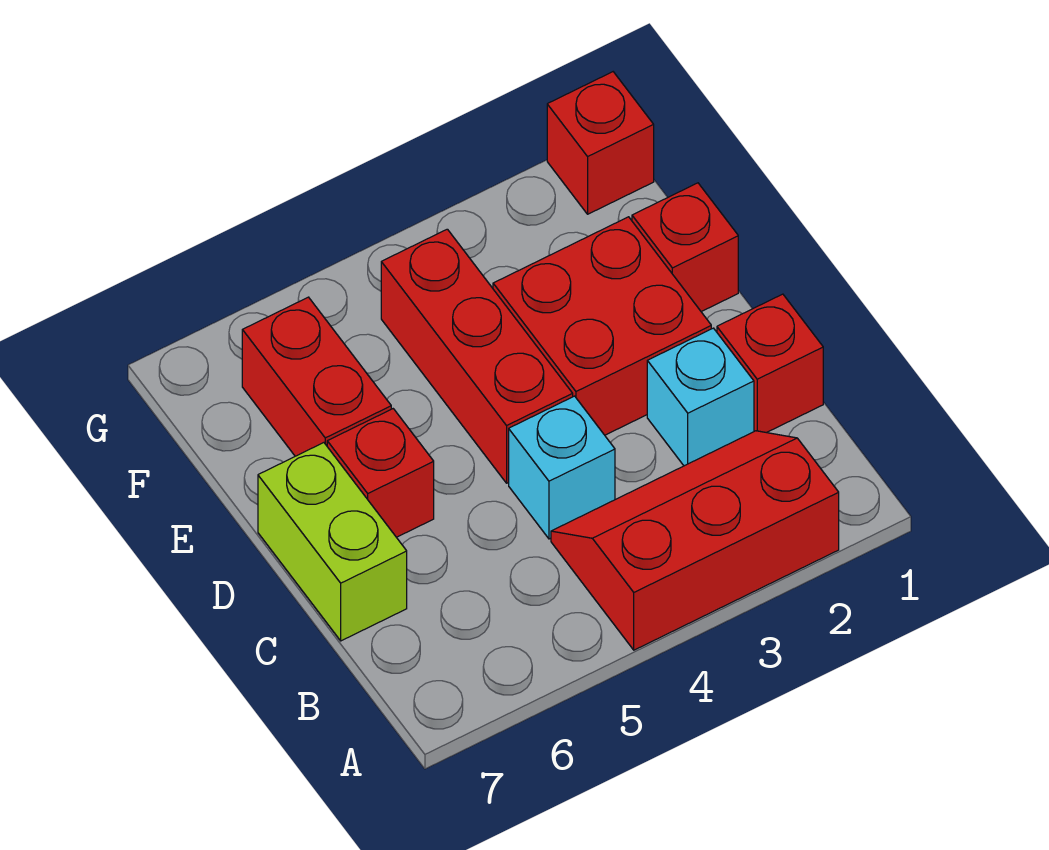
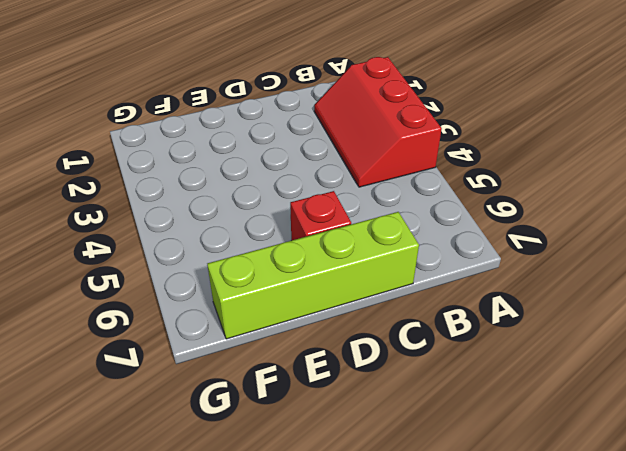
lime brick C7:F7 level 1 -> lime brick C7:D7 level 1
none -> red brick C1 level 1
none -> cyan brick C2 level 1

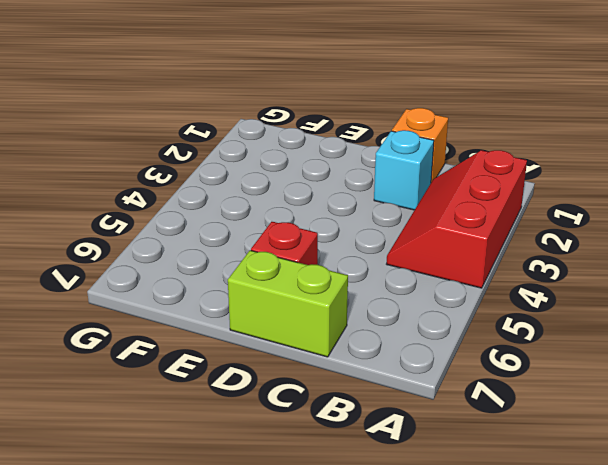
orange brick C1 level 1 -> red brick C1 level 1
none -> cyan brick C4 level 1
none -> red brick D2:E3 level 1

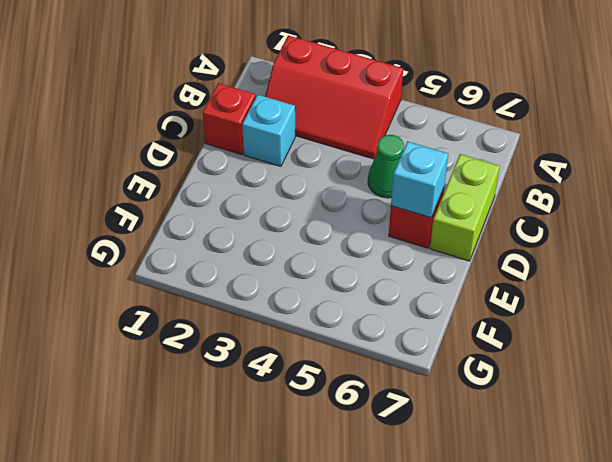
green cone C5 level 1 -> none
cyan brick D6 level 2 -> cyan brick C4 level 1
none -> red brick D2:E3 level 1
none -> red brick D4:F4 level 1

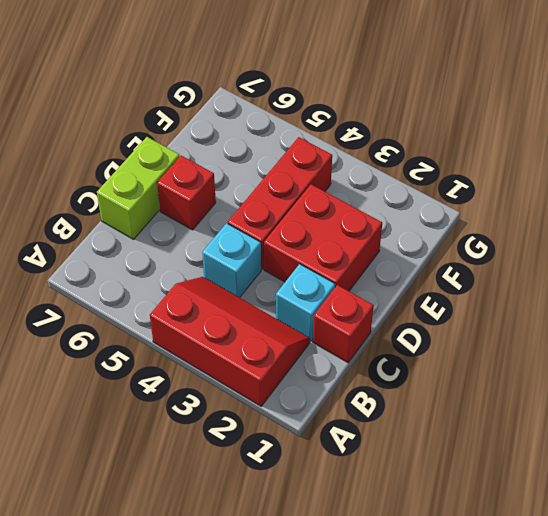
none -> red brick E1 level 1
none -> red brick E6:F6 level 1

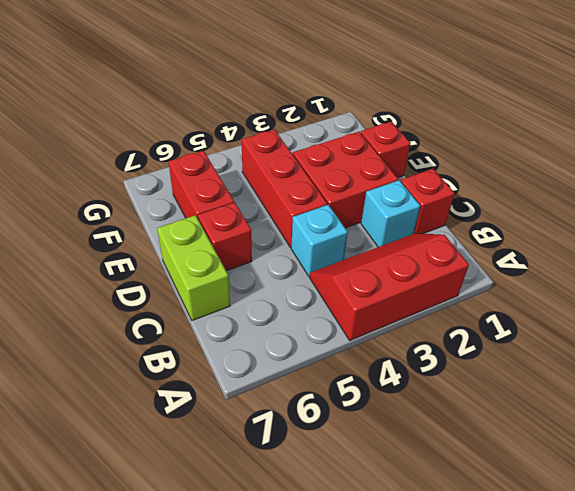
none -> red brick G1 level 1

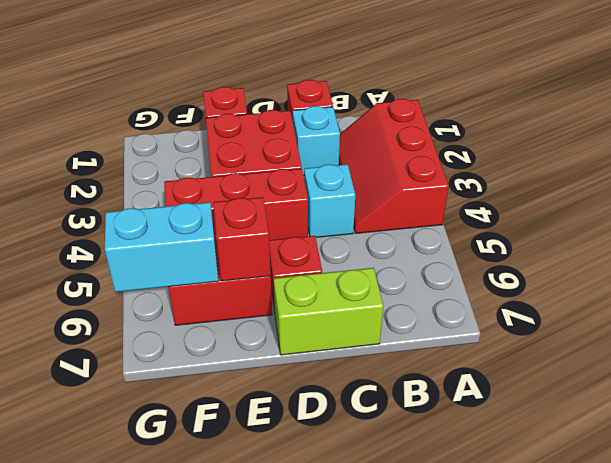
red brick E6 level 2 -> red brick G1 level 1
cyan brick F6:G6 level 2 -> none

